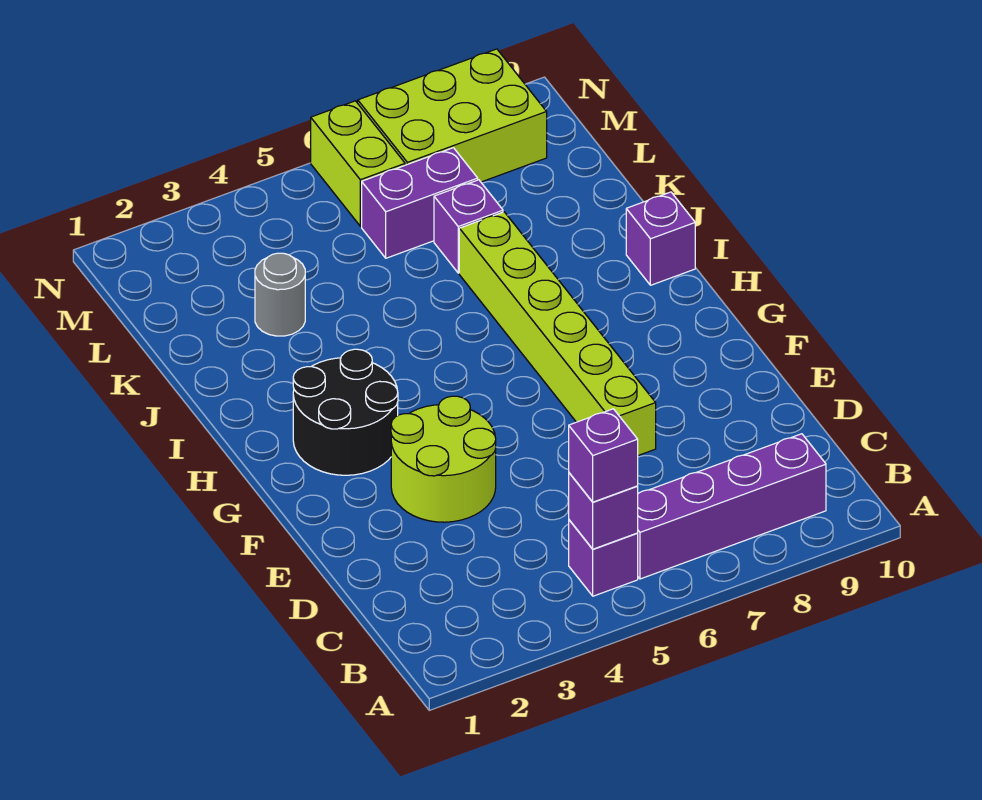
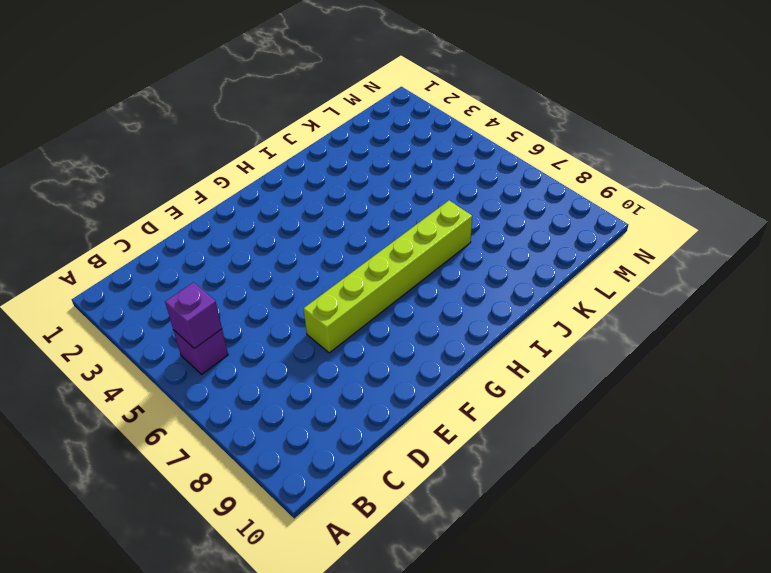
none -> purple brick B6:B9 level 1
none -> lime round brick E3:F4 level 1
none -> black round brick G2:H3 level 1

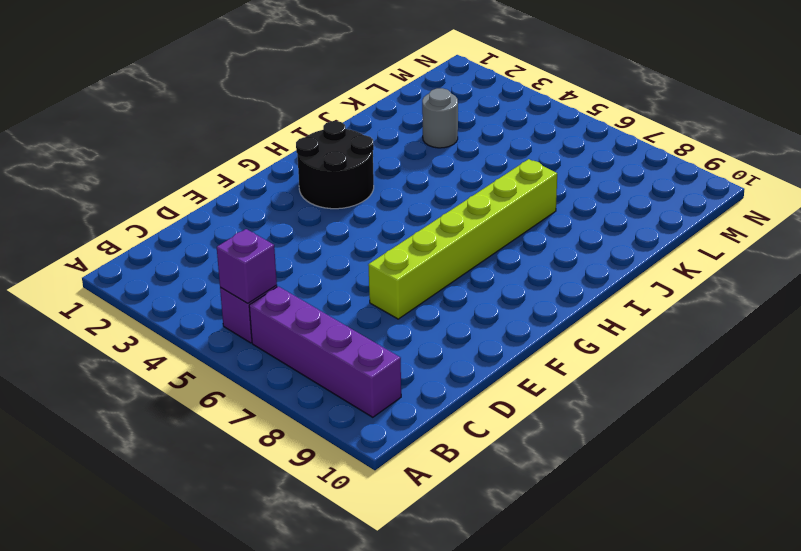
none -> lime round brick E3:F4 level 1
none -> purple brick I10 level 1
none -> purple brick K7 level 1

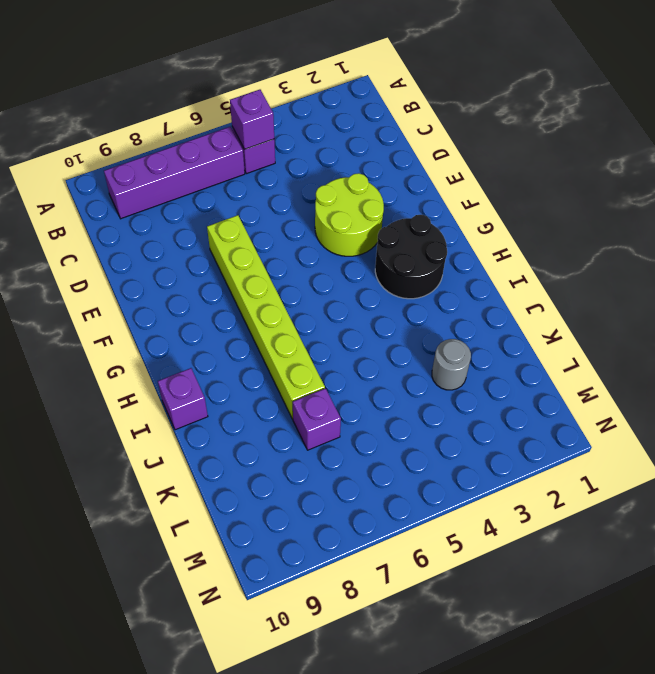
none -> purple brick L6:L7 level 1
none -> lime brick M6:N6 level 1
none -> lime brick M7:N9 level 1

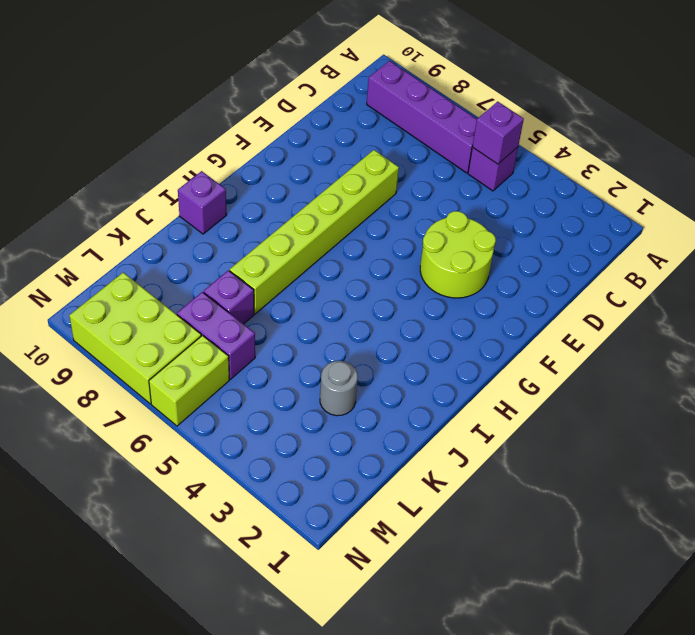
none -> black round brick G2:H3 level 1
none -> purple brick B5 level 3

